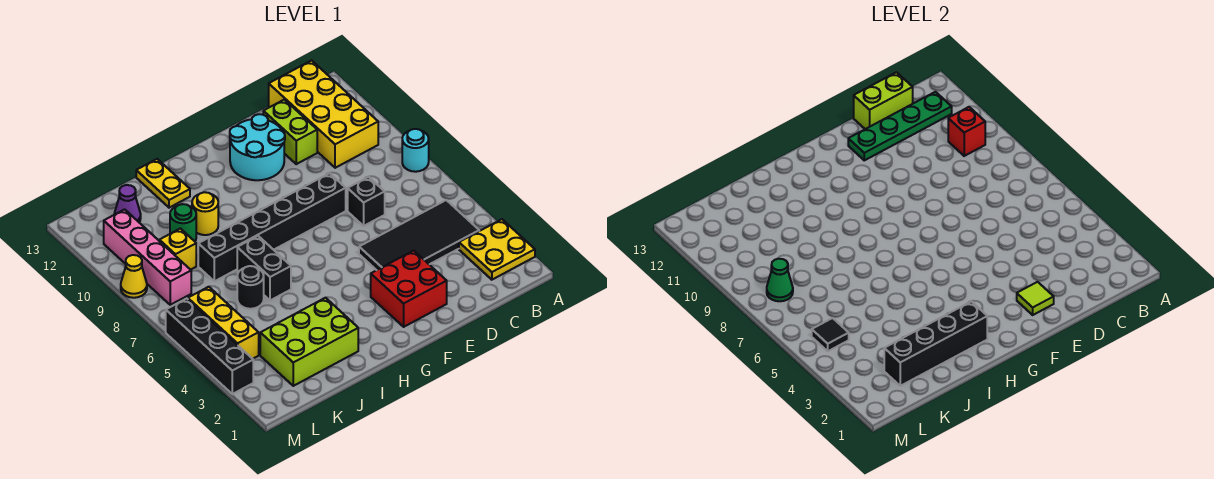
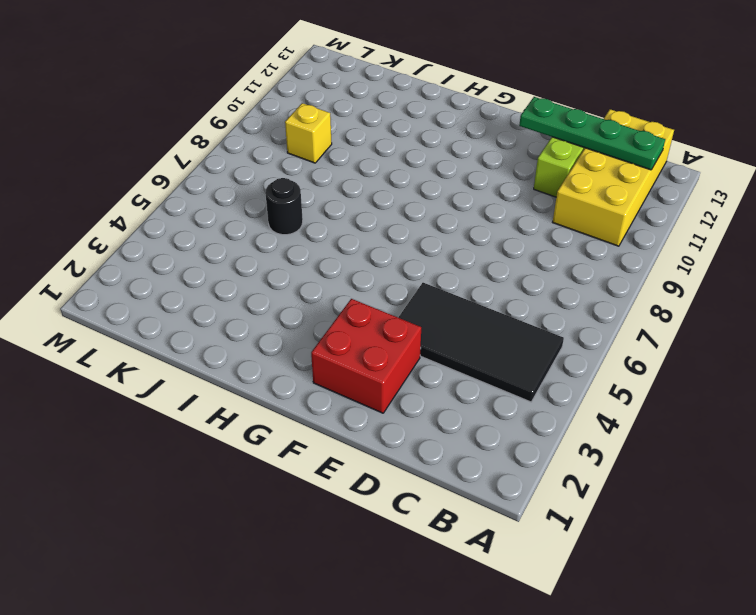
none -> yellow plate A2:B3 level 1
none -> cyan round brick A8 level 1
none -> black brick D7 level 1

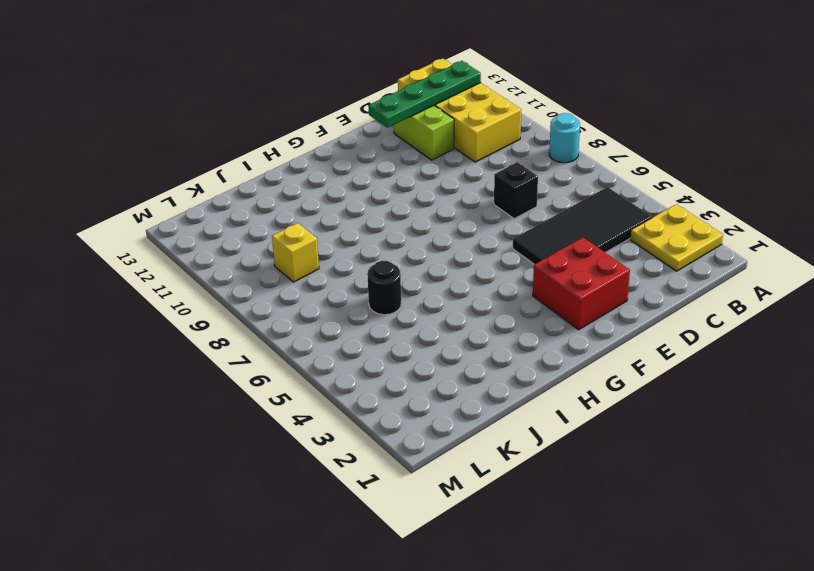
none -> black brick E8:J8 level 1
none -> cyan round brick E11:F12 level 1
none -> lime brick I2:K3 level 1

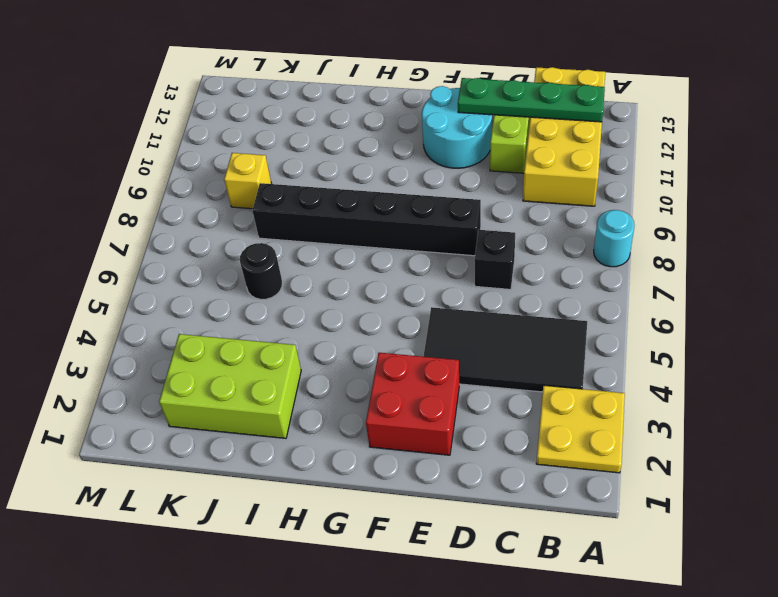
none -> black brick I6:I7 level 1
none -> yellow round brick I10 level 1
none -> yellow plate I12:I13 level 1

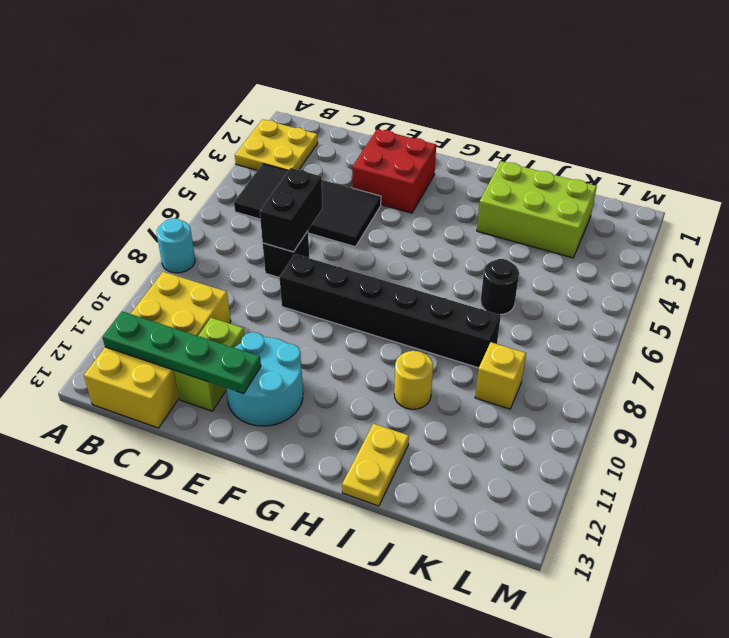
black brick D6:D7 level 2 -> black brick I6:I7 level 1
none -> green round brick J10 level 1
none -> purple cone K12 level 1
none -> yellow brick L4:L6 level 1

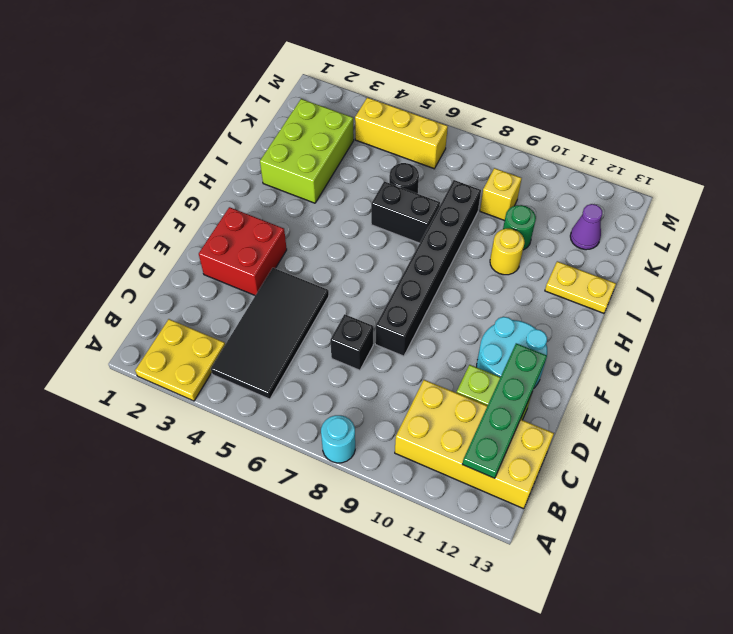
none -> pink brick L8:L11 level 1
none -> black brick M3:M6 level 1
none -> yellow cone M9 level 1

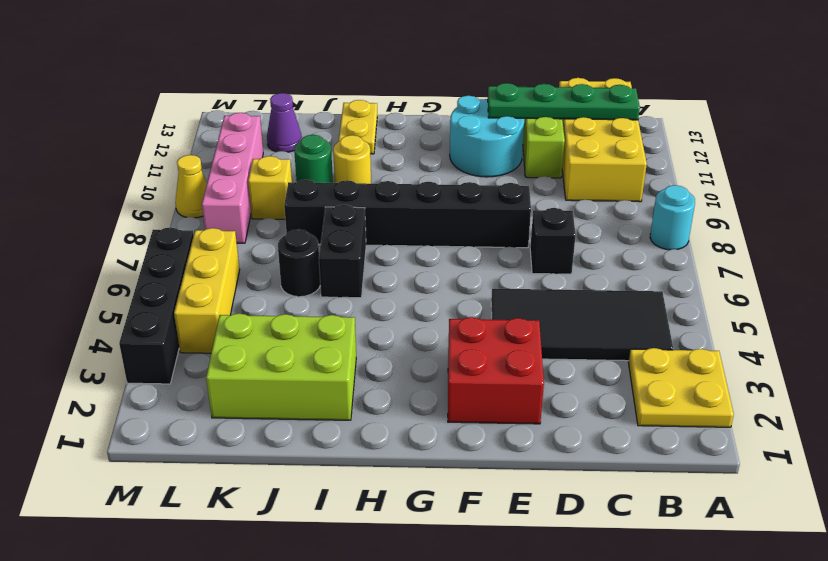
none -> red brick B10 level 2
none -> lime brick C13:D13 level 2
none -> lime tile E2 level 2

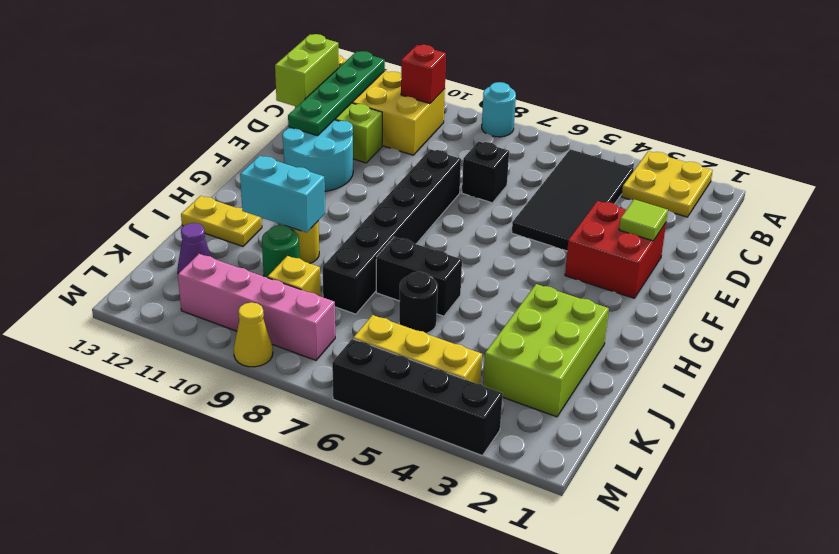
cyan brick I10:I11 level 2 -> none
none -> black brick H2:K2 level 2
none -> black tile L5 level 2
none -> green cone L8 level 2

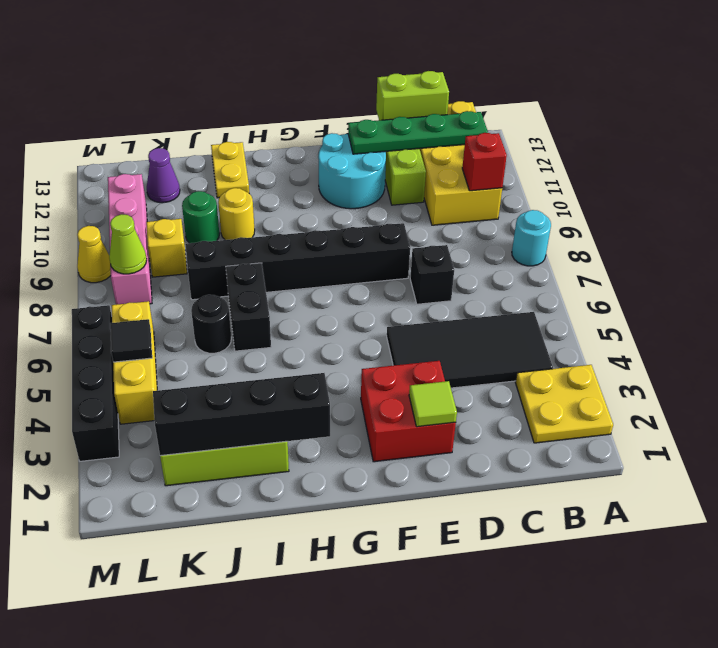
lime cone L8 level 2 -> green cone L8 level 2

